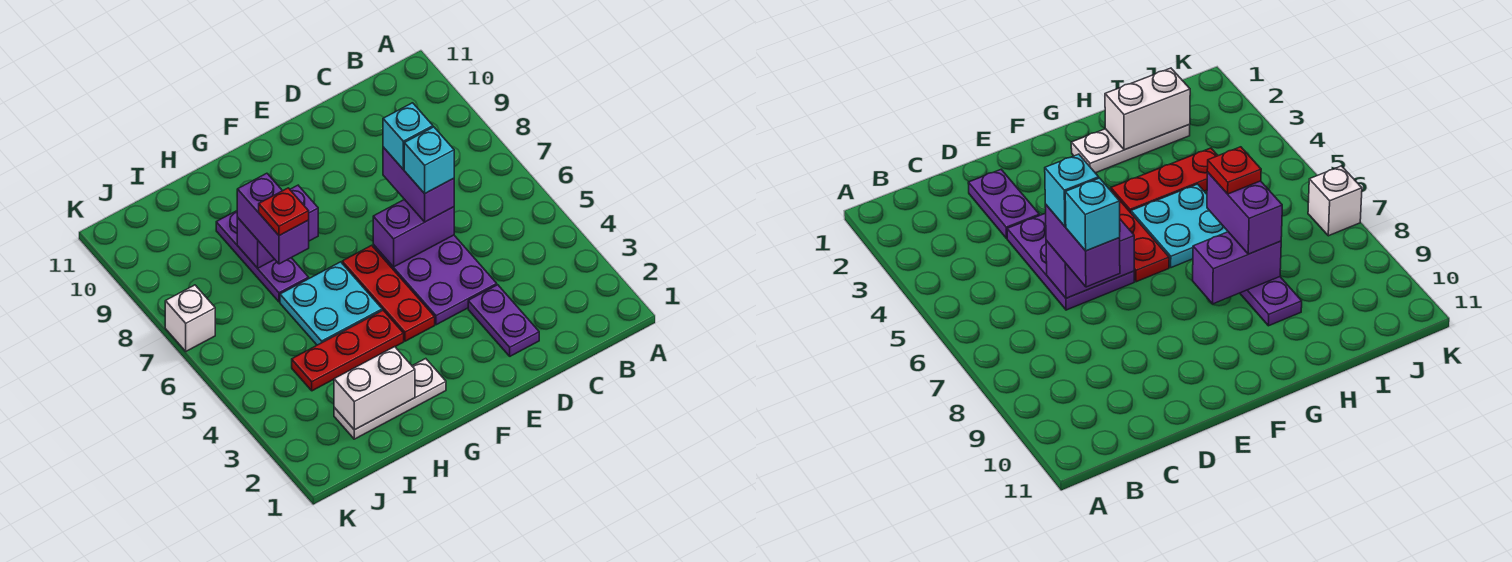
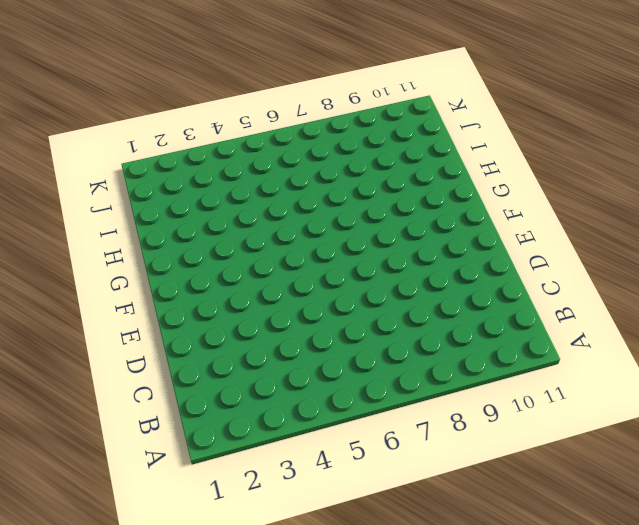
none -> purple plate D2:D3 level 1
none -> purple plate D4:E6 level 1
none -> red plate F4:F6 level 1

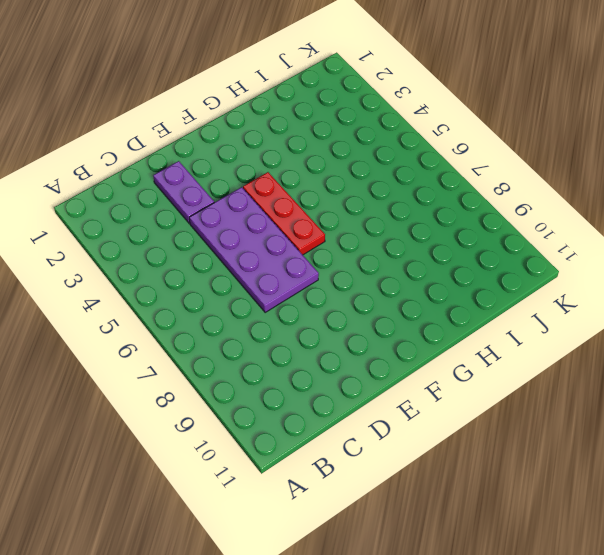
purple plate D4:E7 level 1 -> purple plate D4:E6 level 1
none -> white plate G2:I2 level 1
none -> red plate G4:I4 level 1
none -> cyan plate G5:H6 level 1

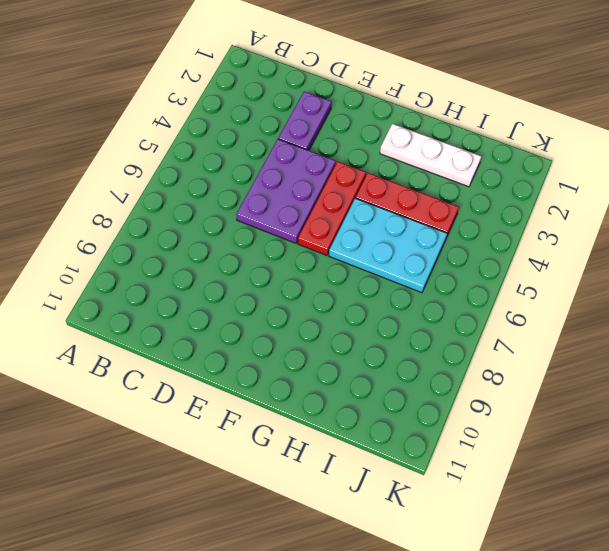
cyan plate G5:I6 level 1 -> cyan plate G5:H6 level 1
none -> purple plate H7:H9 level 1
none -> white brick K7 level 1
none -> purple brick D6:E6 level 2

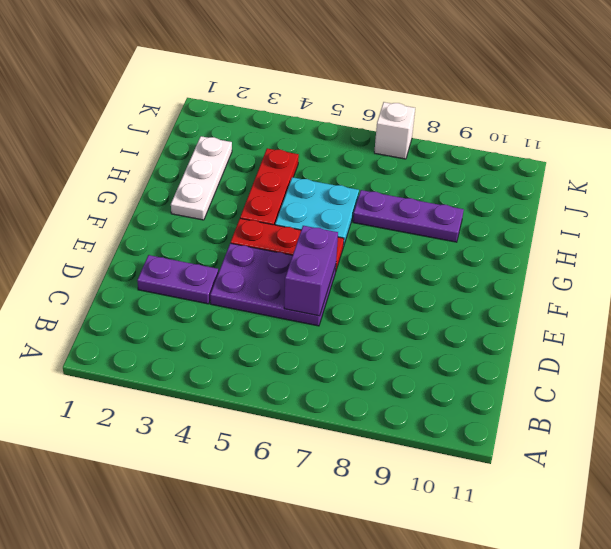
none -> purple brick G8:H8 level 2
none -> white brick H2:I2 level 2
none -> purple brick D6:D7 level 3

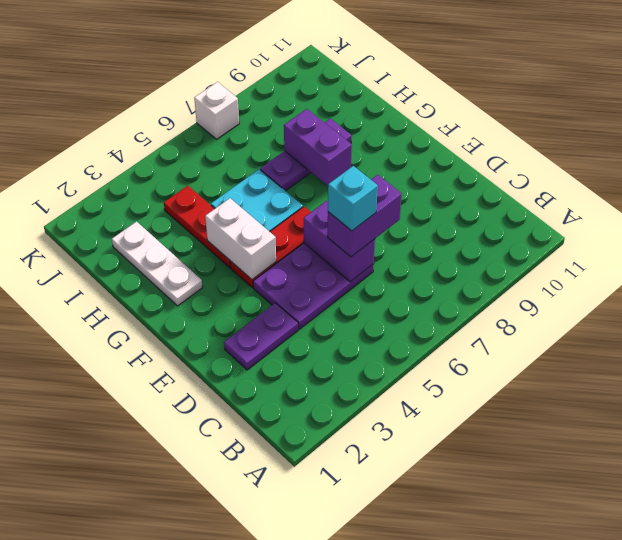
white brick F4:G4 level 2 -> white brick H2:I2 level 2
none -> purple brick H7:H8 level 3
none -> cyan brick D7 level 4
none -> red plate H7 level 4

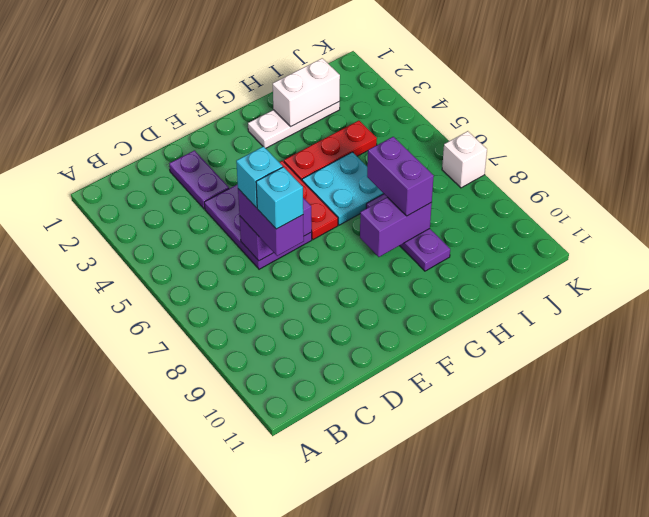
none -> red plate H7 level 4

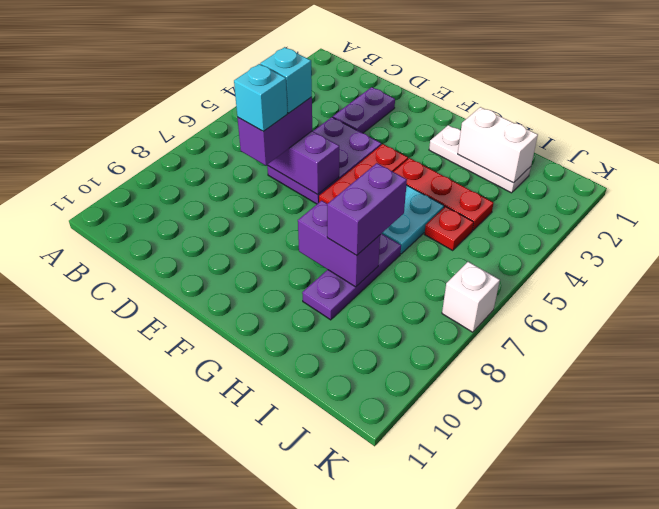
red plate I5 level 1 -> red plate H7 level 4

